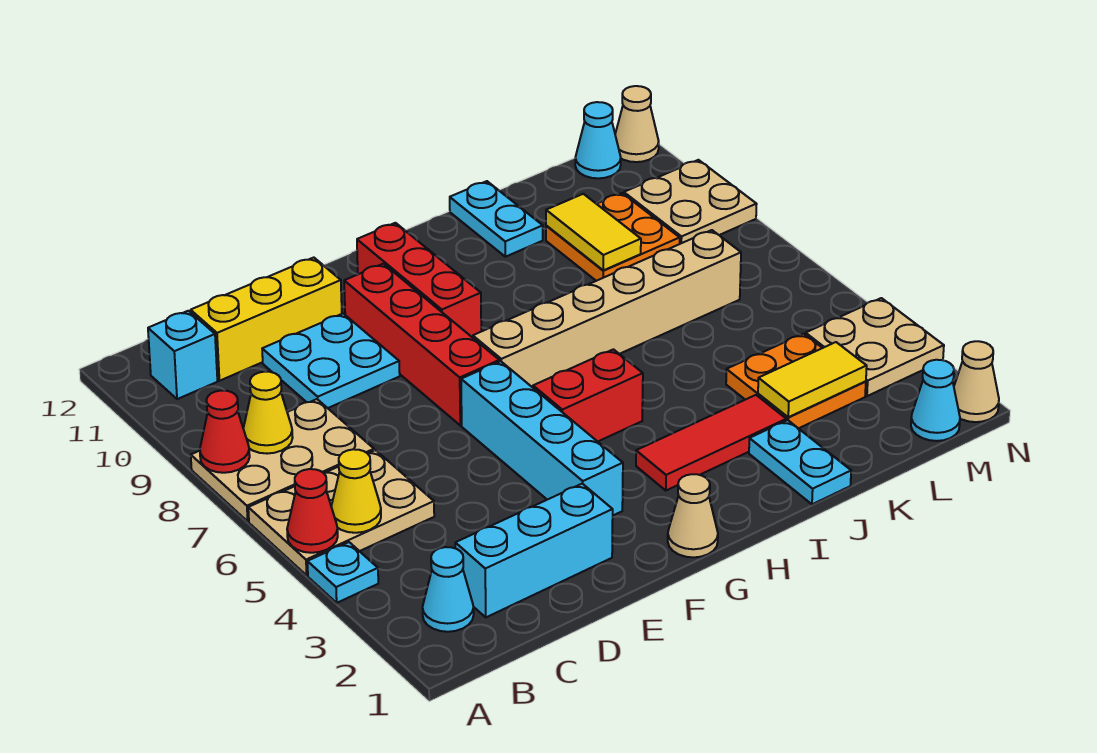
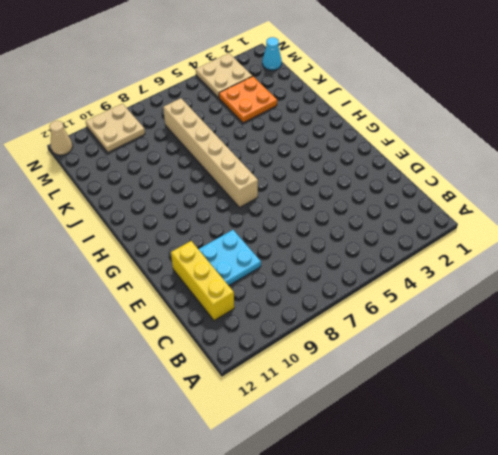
none -> cyan plate A4 level 1
none -> tan plate A5:C6 level 1
none -> tan plate A7:C8 level 1
none -> cyan cone B2 level 1

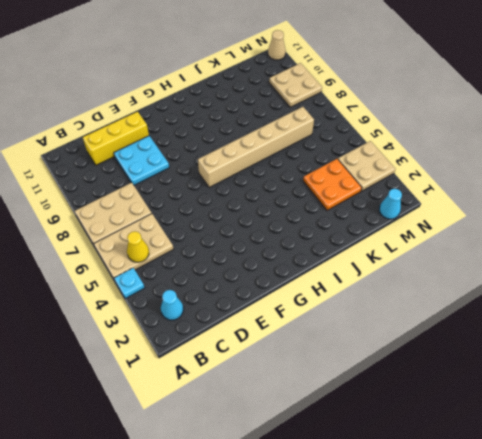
none -> cyan brick B11 level 1
none -> cyan brick C2:E2 level 1
none -> cyan brick F3:F6 level 1
none -> red brick F7:F10 level 1

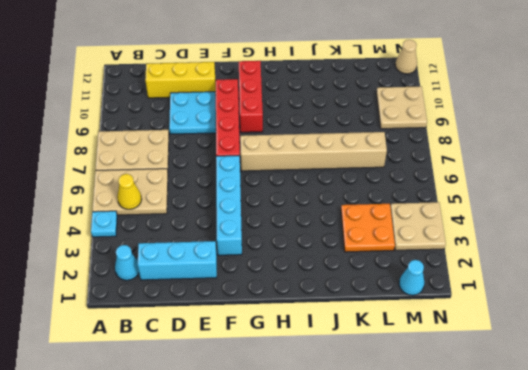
none -> cyan brick B11 level 1
none -> tan cone G1 level 1
none -> red brick G5:H5 level 1
none -> red tile H3:J3 level 1

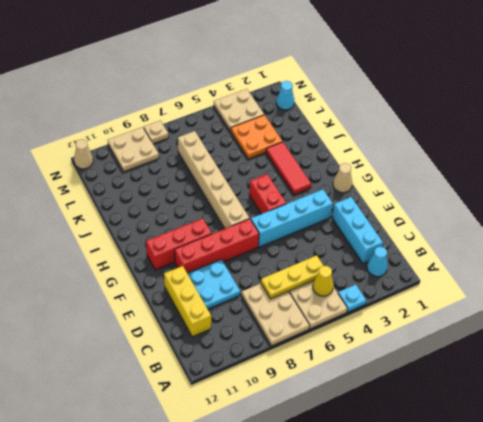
yellow plate C5:C7 level 2 -> none
tan plate N8 level 1 -> none
none -> cyan brick B11 level 1
none -> cyan plate J1:J2 level 1
none -> cyan plate J11:J12 level 1
none -> orange plate K9:L10 level 1

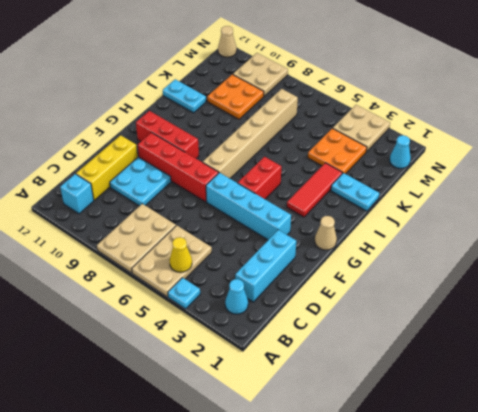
none -> cyan cone M12 level 1
none -> tan cone N1 level 1
none -> red cone A5 level 2
none -> red cone A8 level 2

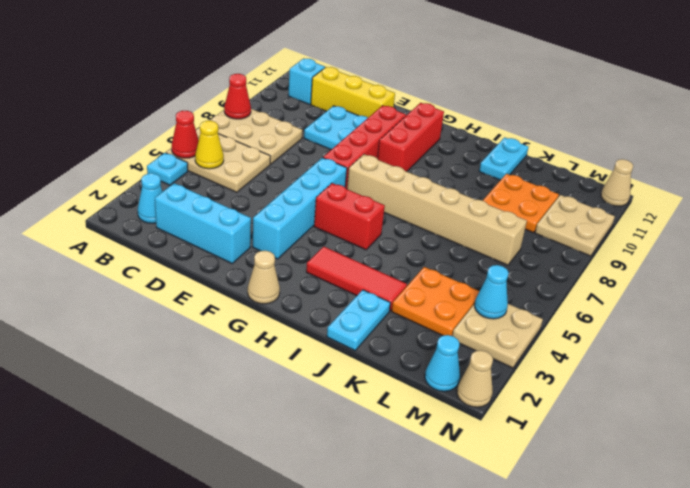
cyan cone M4 level 2 -> cyan cone M12 level 1
none -> yellow cone B8 level 2
none -> yellow tile K3:L3 level 2
none -> yellow tile K9:K10 level 2

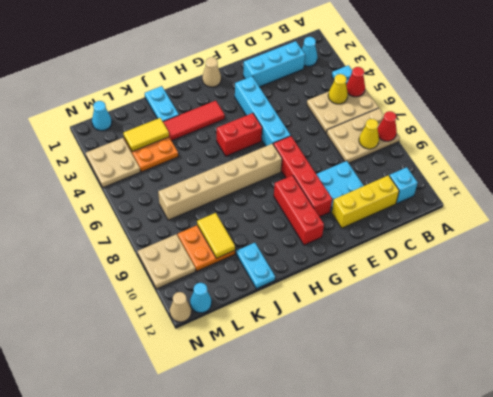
none -> tan cone N1 level 1

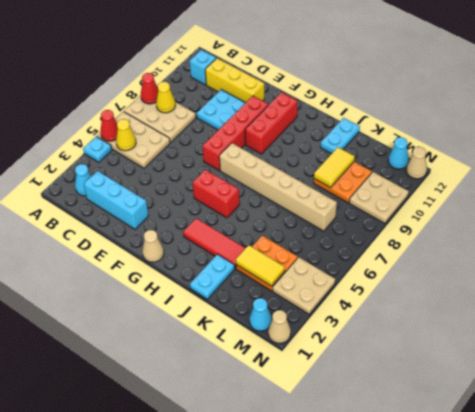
none -> cyan brick F3:F6 level 1

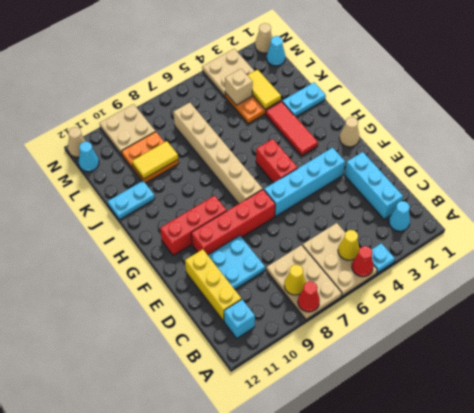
tan brick L4 level 2 -> none

